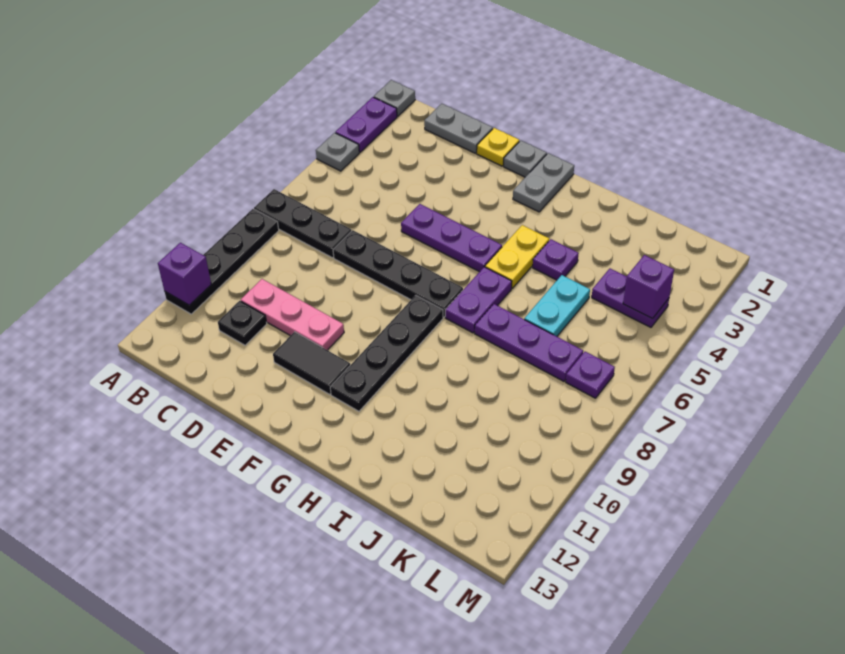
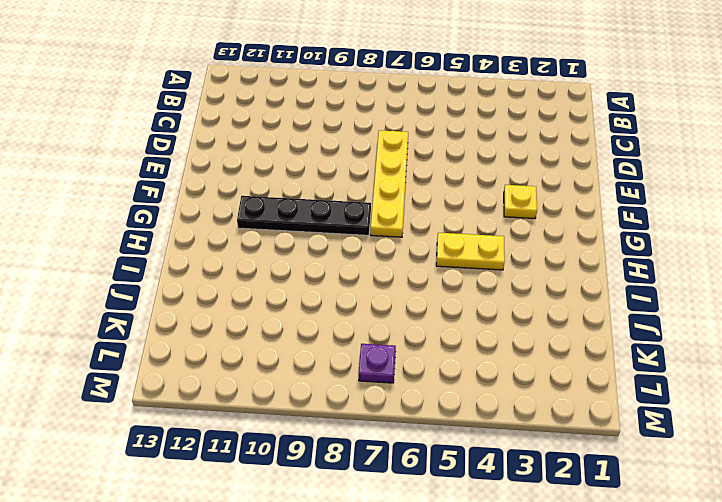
yellow plate D7:G7 level 1 -> black plate D7:G7 level 1
yellow plate F3 level 1 -> yellow plate E1 level 1
none -> grey plate A1 level 1
none -> purple plate A2:A3 level 1
none -> grey plate A4 level 1

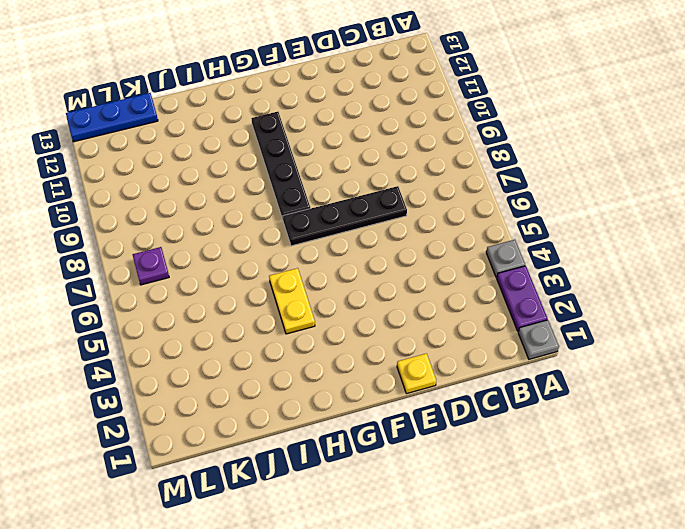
blue plate K13:M13 level 1 -> none
none -> black plate A7:C7 level 1
none -> black plate A8:A11 level 1
none -> grey plate C1:D1 level 1

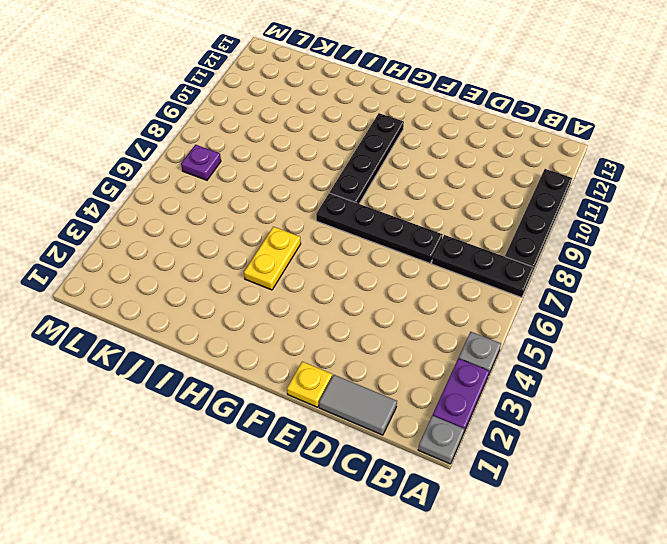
grey tile C1:D1 level 1 -> grey plate C1:D1 level 1
none -> pink plate C10:E10 level 1
none -> black plate C11 level 1
none -> purple plate E5:G5 level 1

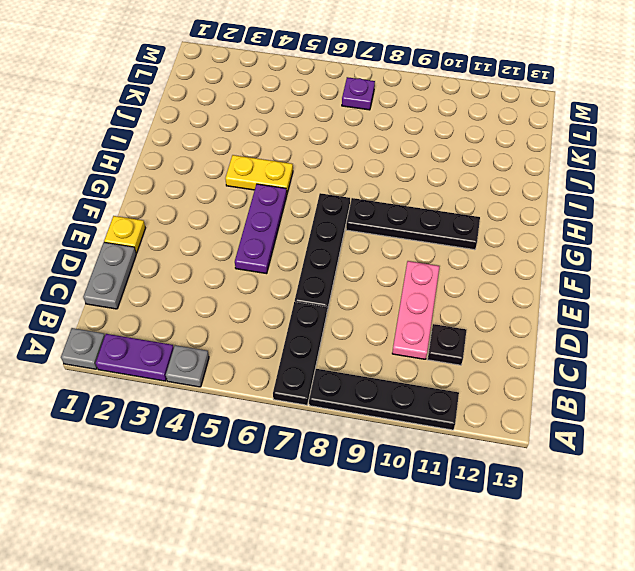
none -> black tile E11:F11 level 1
none -> grey plate F1 level 1
none -> grey plate G1:G2 level 1

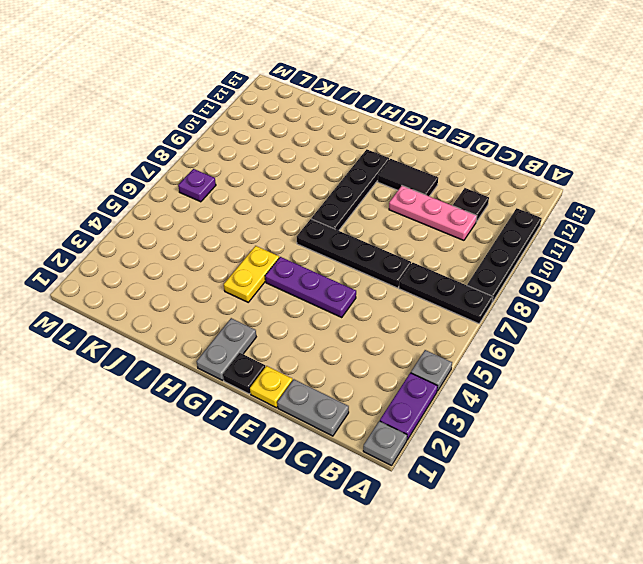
black plate F1 level 1 -> grey plate F1 level 1
none -> purple plate H6:H7 level 1
none -> purple plate I4 level 1
none -> purple plate I7:K7 level 1

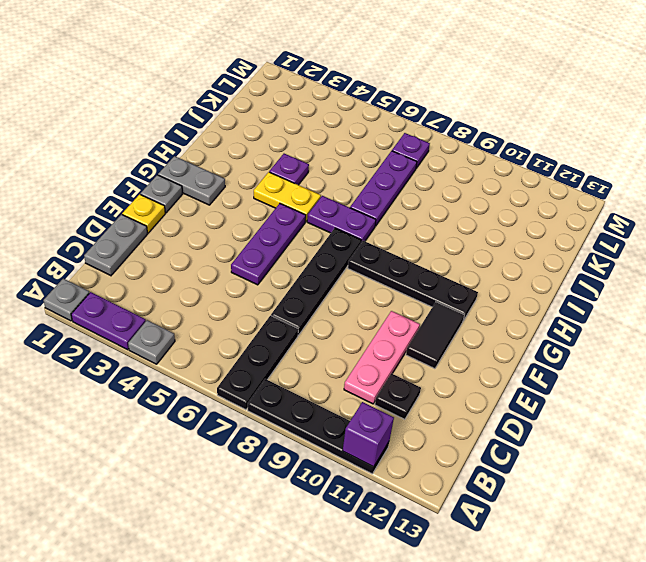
none -> cyan plate J5:J6 level 1
none -> purple plate K4:L4 level 1
none -> purple brick L4 level 2

